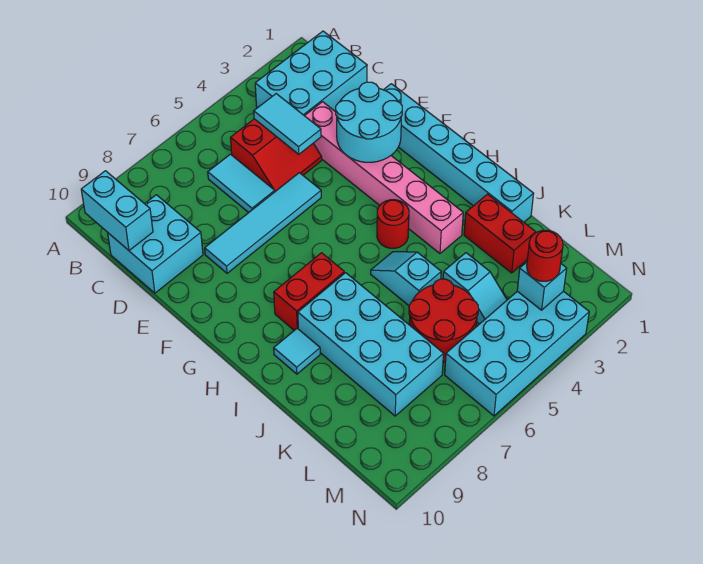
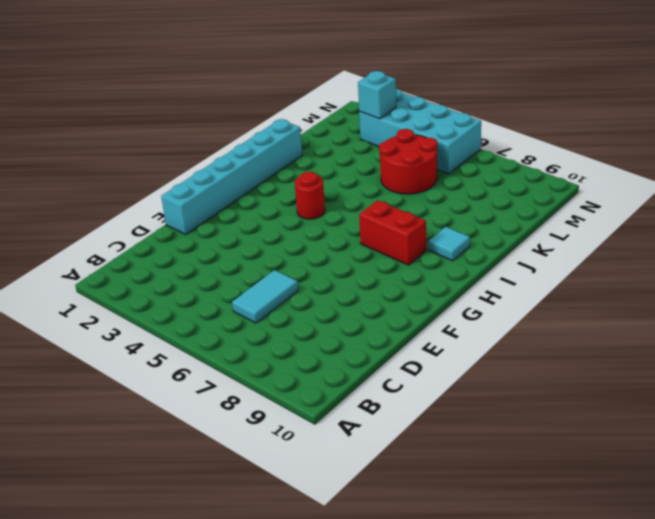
none -> cyan brick B1:C3 level 1
none -> red slope C4:D5 level 1 top C
none -> cyan brick C9:D10 level 1

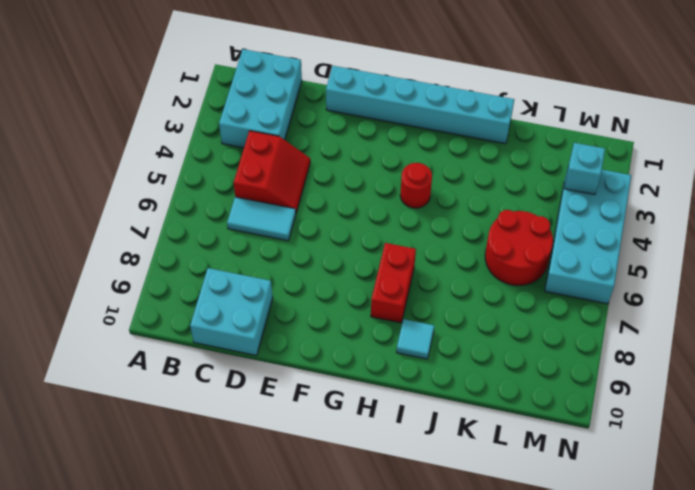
none -> pink brick D3:I3 level 1
none -> cyan tile E5:E8 level 1
none -> cyan slope I5:J5 level 1 top J

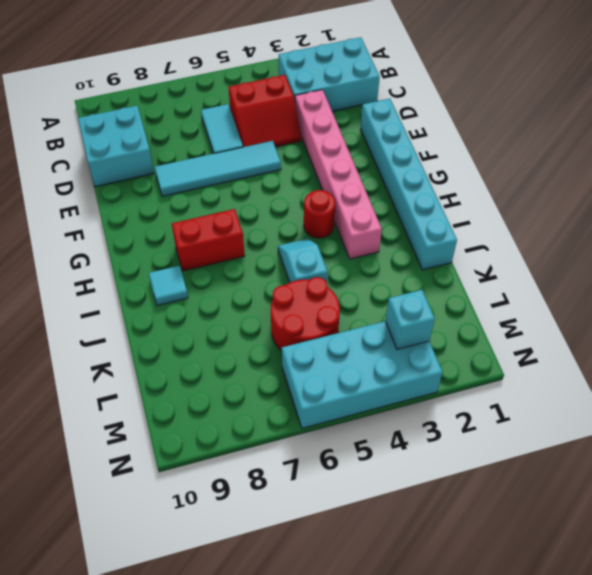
none -> cyan brick I7:L8 level 1
none -> red brick J2:K2 level 1
none -> cyan slope K4:L4 level 1 top K

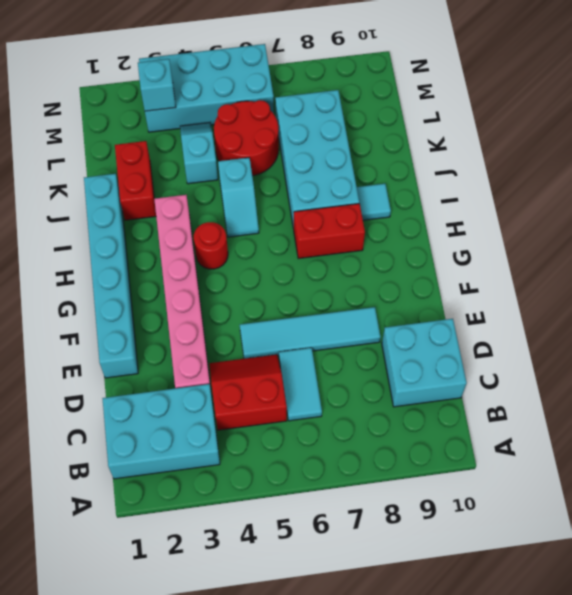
none -> cyan brick B10:C10 level 2
none -> cyan tile C4:D4 level 2
none -> cyan round brick E2:F3 level 2

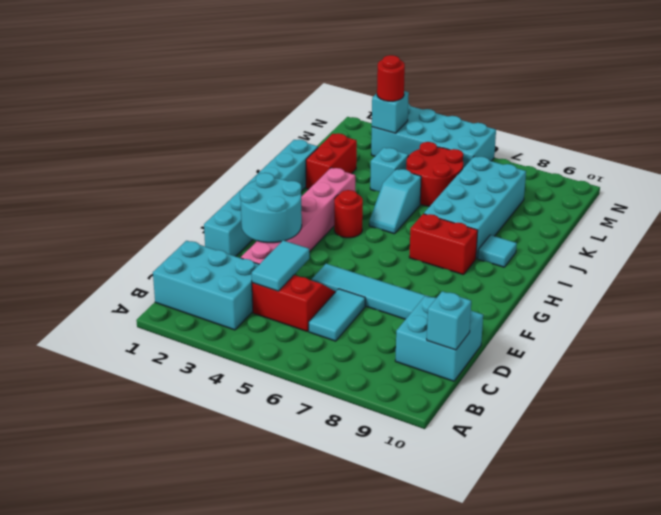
cyan brick C10 level 2 -> cyan brick B10:C10 level 2

